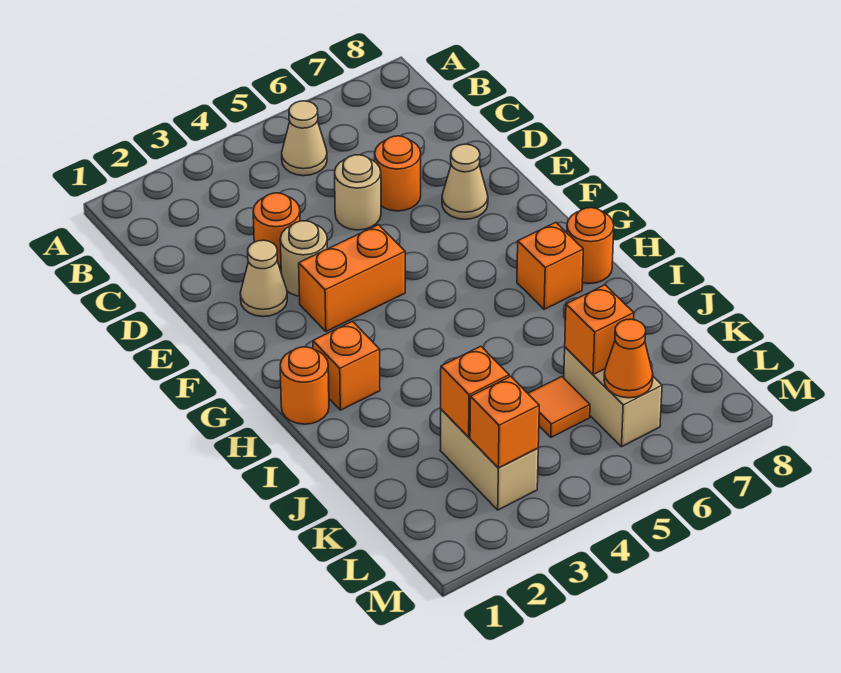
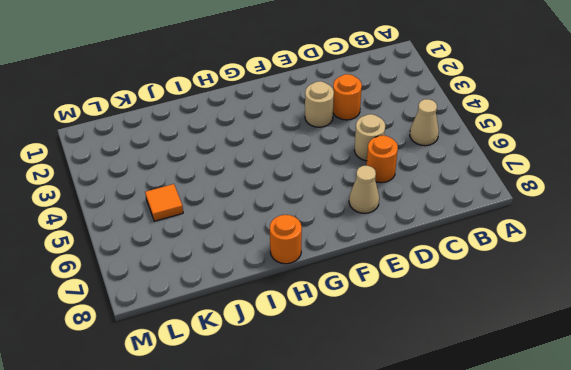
none -> tan cone E2 level 1
none -> orange brick F3:F4 level 1
none -> orange round brick H1 level 1

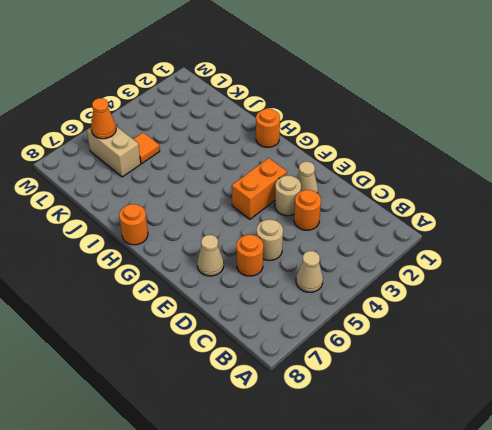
none -> orange brick H2 level 1
none -> orange brick H7 level 1
none -> tan brick K3:L3 level 1

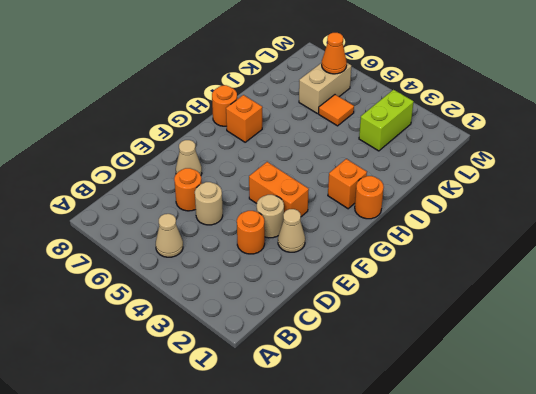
lime brick K3:L3 level 1 -> tan brick K3:L3 level 1
none -> orange brick K3 level 2
none -> orange brick K6 level 2
none -> orange brick L3 level 2

